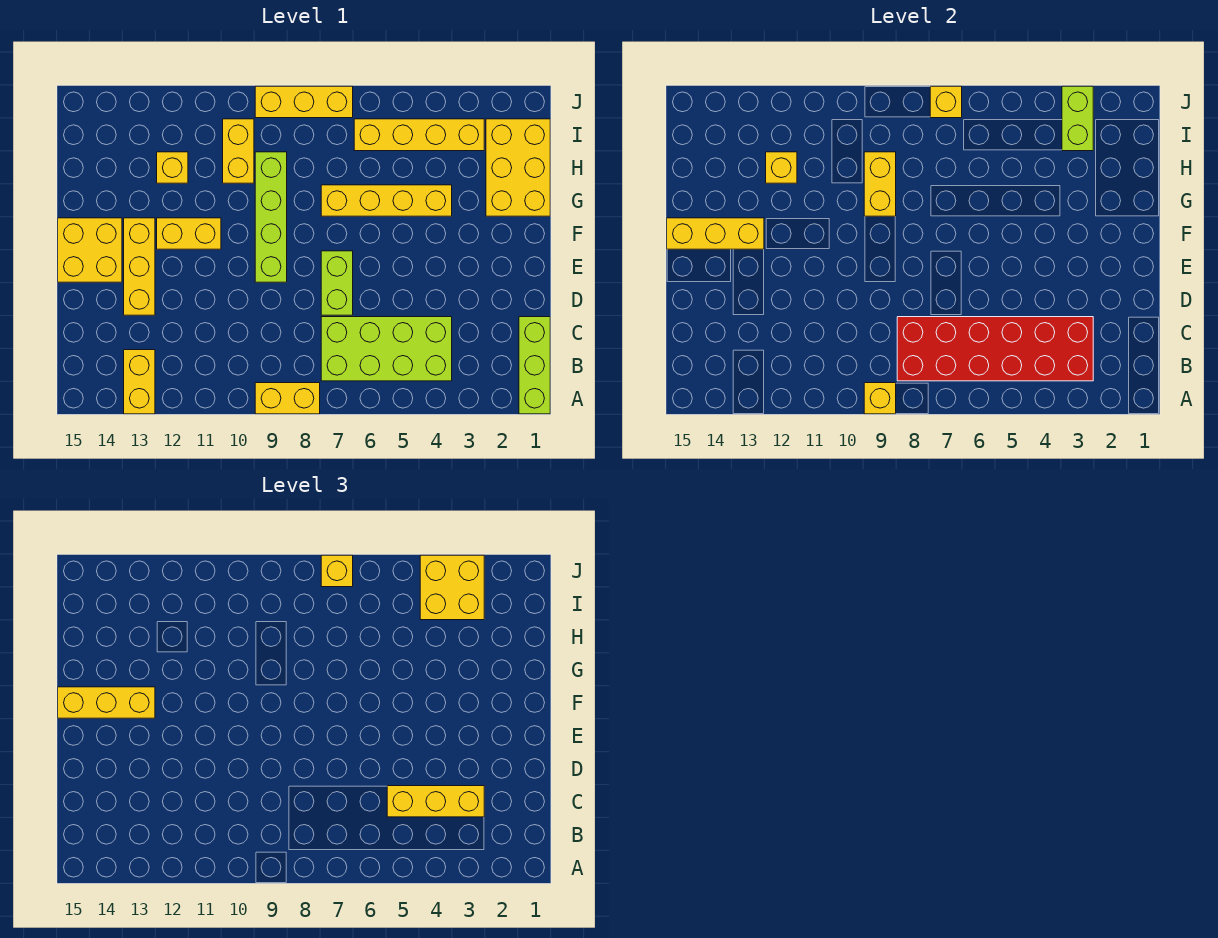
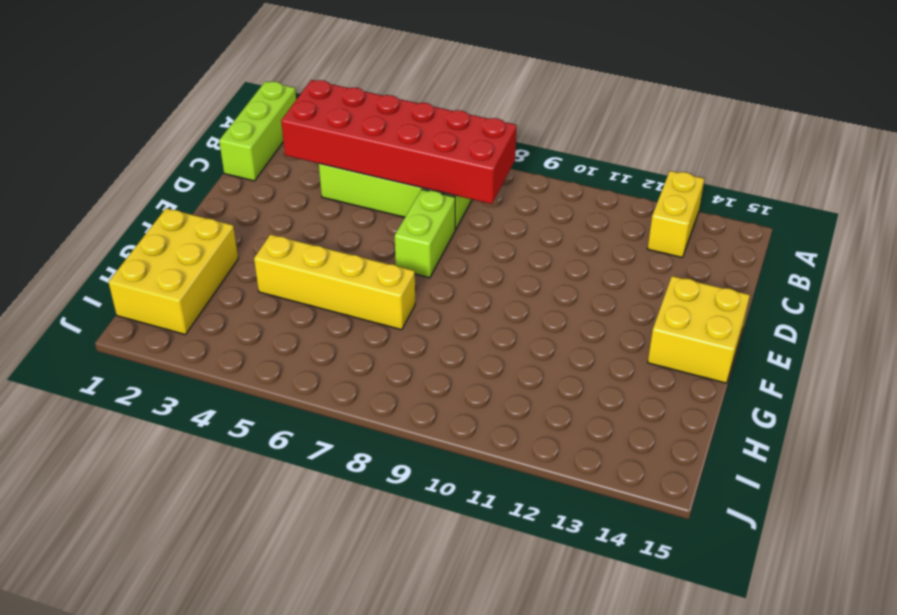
none -> yellow brick A8:A9 level 1
none -> yellow brick D13:F13 level 1
none -> lime brick E9:H9 level 1

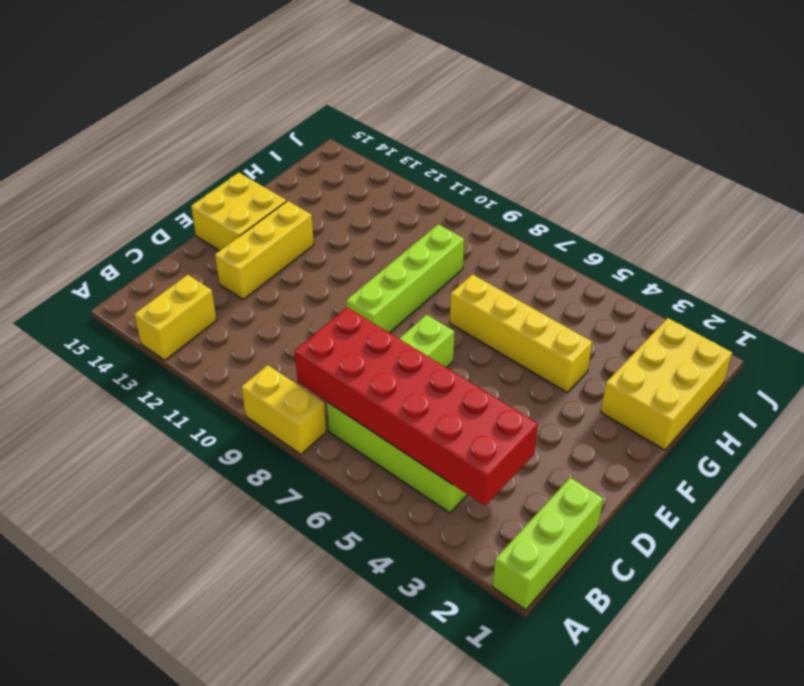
none -> yellow brick F11:F12 level 1
none -> yellow brick H10:I10 level 1
none -> yellow brick H12 level 1

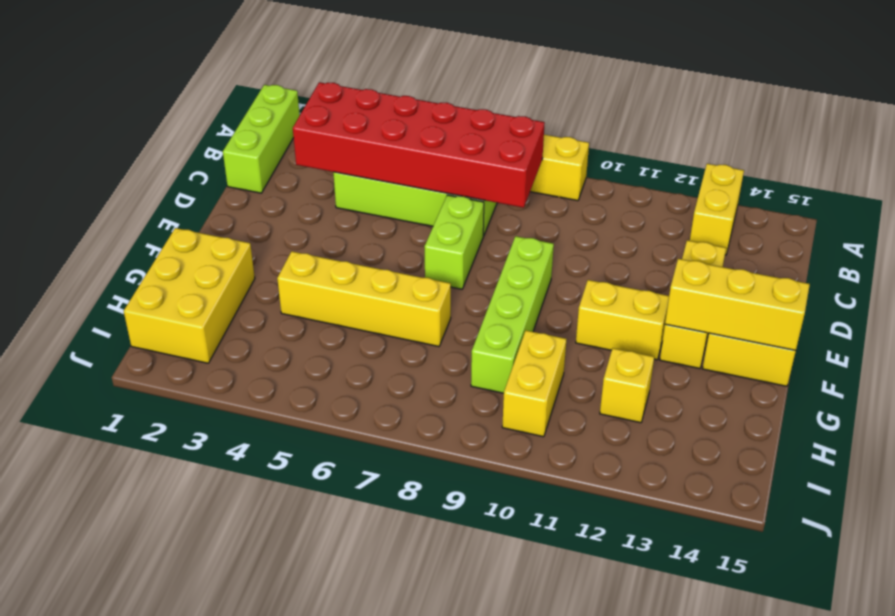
none -> yellow brick I3:I6 level 1
none -> yellow brick J7:J9 level 1
none -> yellow brick A9 level 2

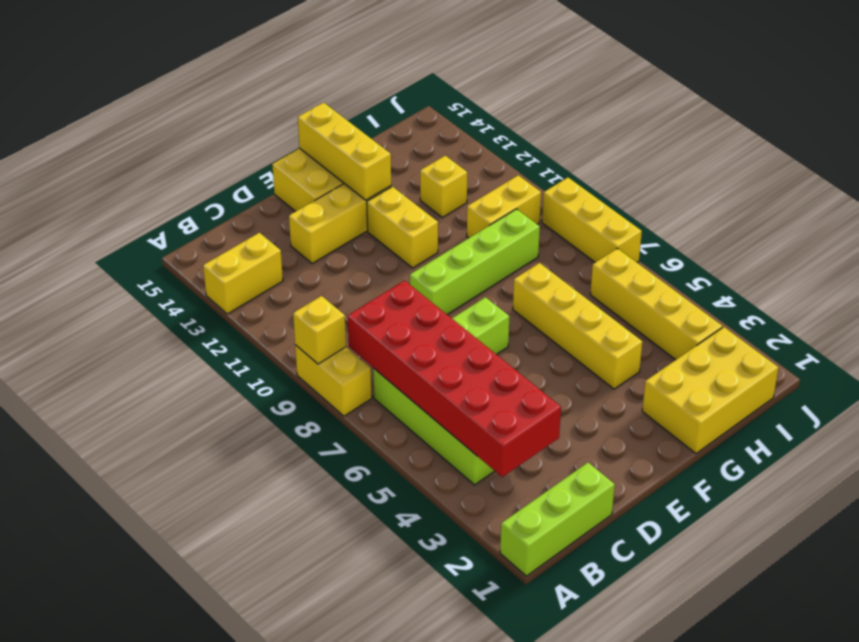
none -> yellow brick G9:H9 level 2
none -> yellow brick H12 level 2
none -> lime brick I3:J3 level 2

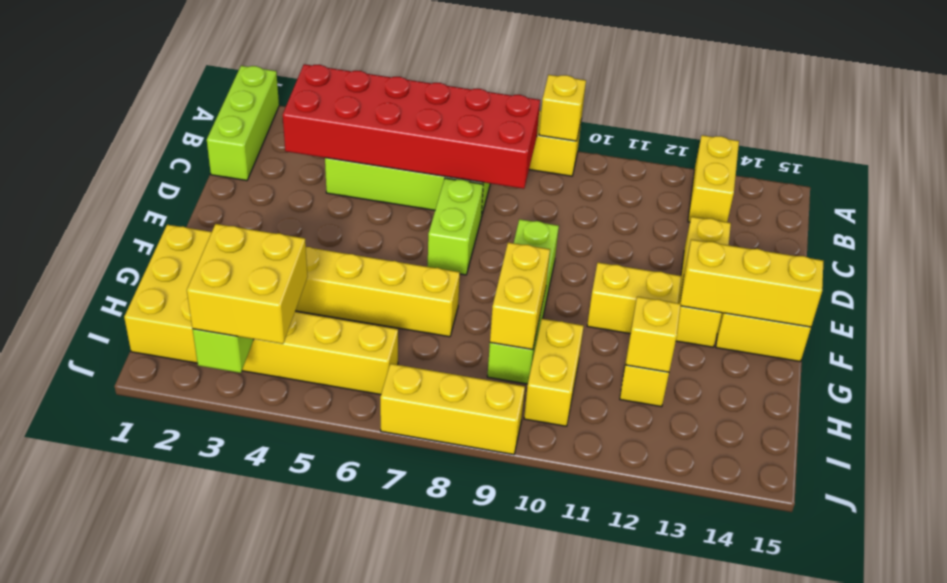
none -> yellow brick J7 level 2
none -> yellow brick C3:C5 level 3
none -> yellow brick F13:F15 level 3

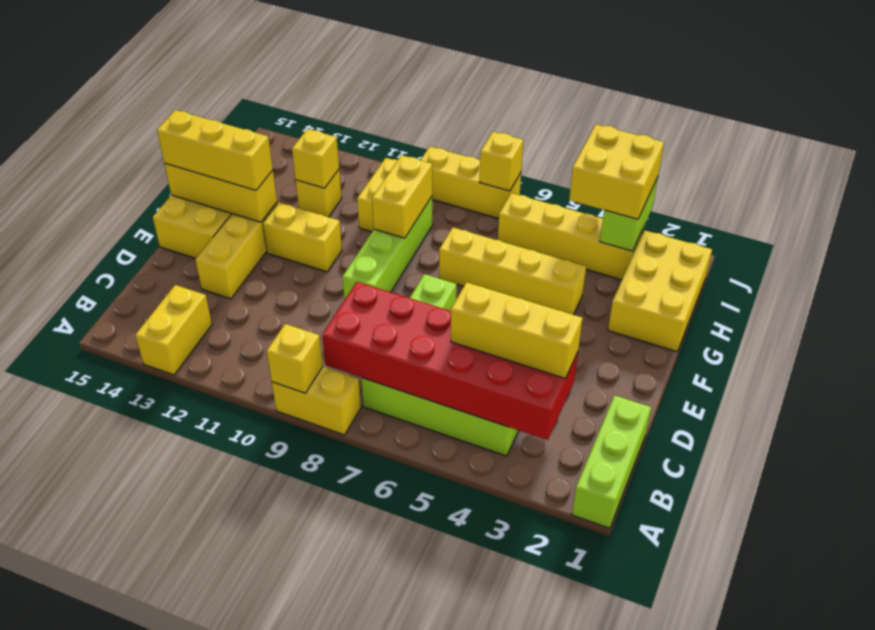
none -> yellow brick J7 level 3

